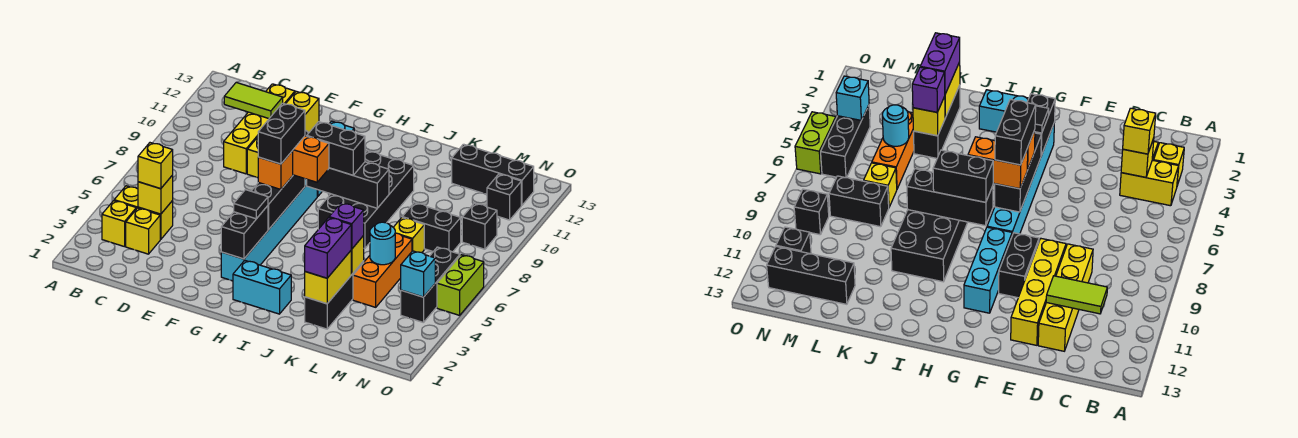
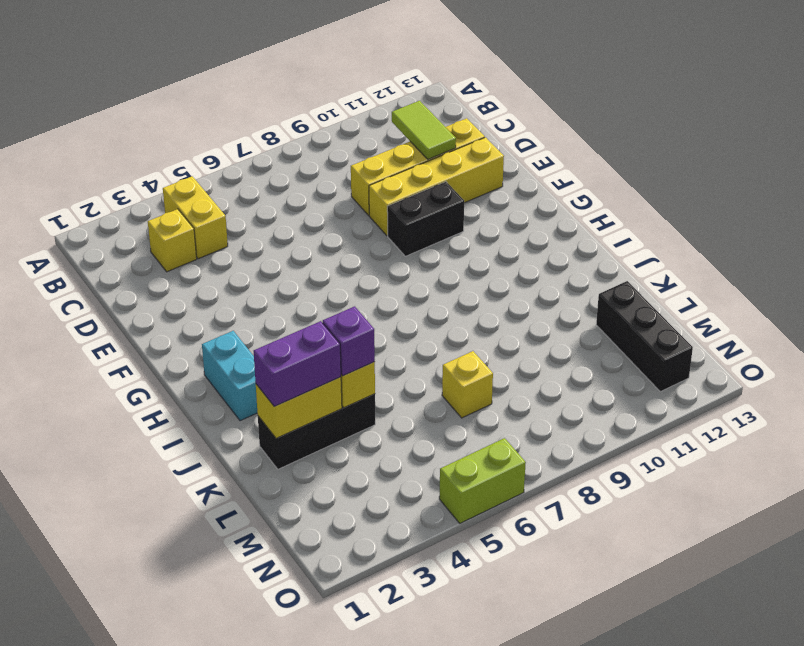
none -> yellow brick B3 level 1
none -> cyan brick G3:G8 level 1
none -> cyan brick G9:G11 level 1
none -> black brick I7:J10 level 1

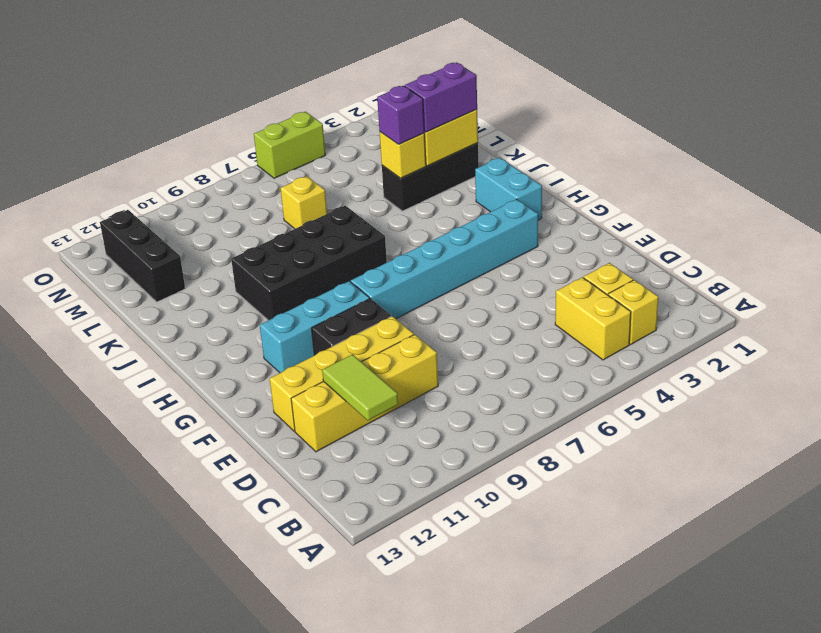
none -> orange brick L4:L6 level 1
none -> black brick L8:M8 level 1
none -> black brick N4:N6 level 1
none -> black brick N9 level 1

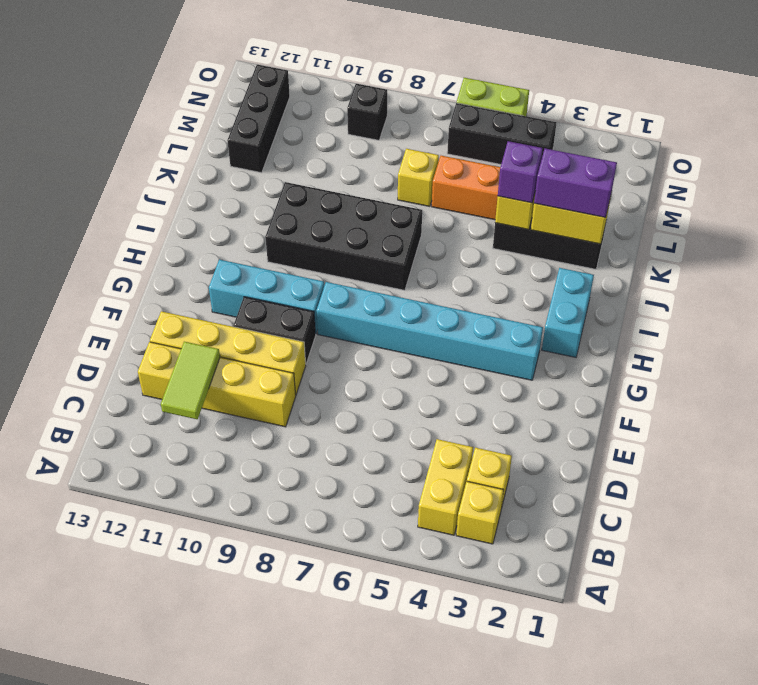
none -> black brick L8:M8 level 1
none -> black brick N11 level 1
none -> yellow brick C4 level 2
none -> black brick G3:G4 level 2

